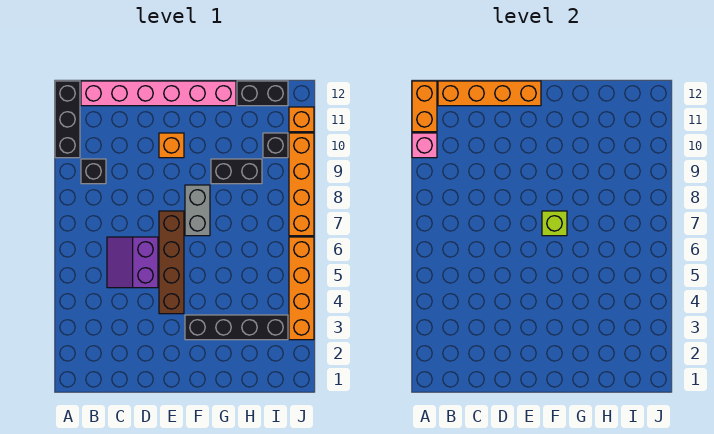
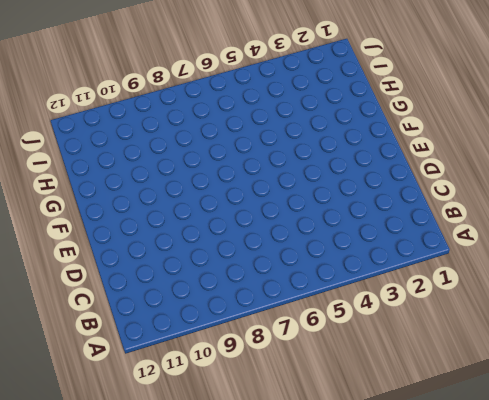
none -> black brick A10:A12 level 1
none -> black brick B9 level 1
none -> pink brick B12:G12 level 1

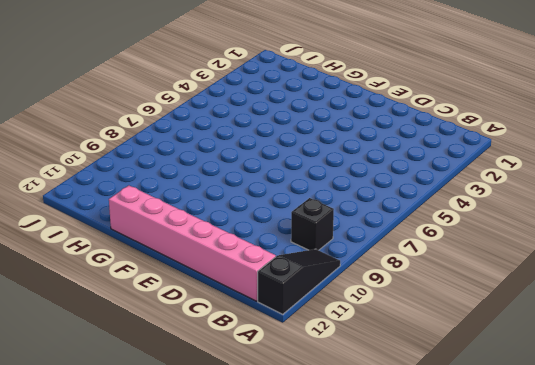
black slope A10:A12 level 1 top 12 -> black brick A10:A12 level 1
none -> purple slope C5:D6 level 1 top D
none -> brown brick E4:E7 level 1
none -> orange brick E10 level 1

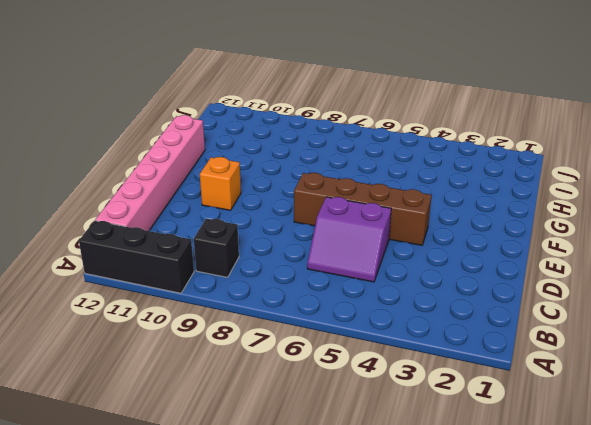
none -> black brick F3:I3 level 1
none -> grey brick F7:F8 level 1
none -> black brick G9:H9 level 1

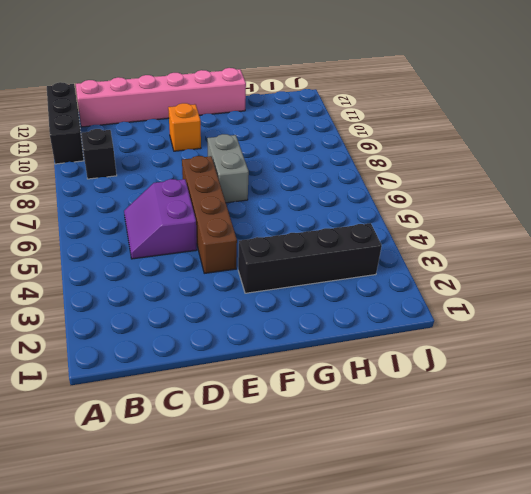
none -> black brick G9:H9 level 1
none -> black brick H12:I12 level 1
none -> black brick I10 level 1

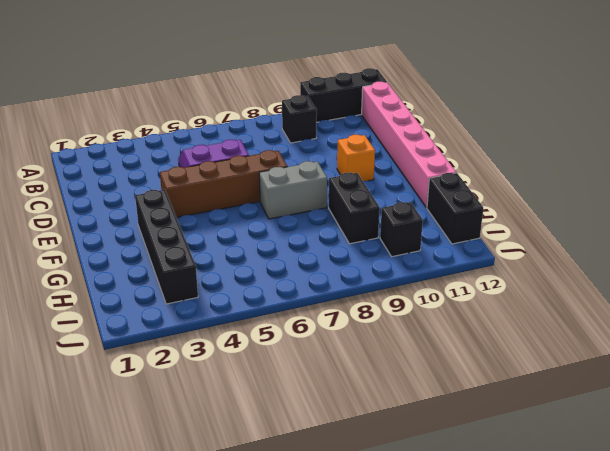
none -> orange brick J3:J6 level 1
none -> orange brick J7:J10 level 1
none -> orange brick J11 level 1

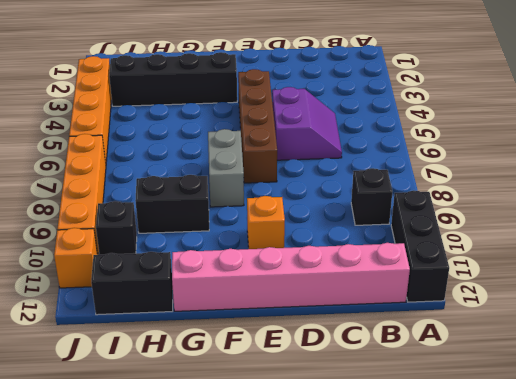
none -> pink brick A10 level 2
none -> orange brick A11:A12 level 2
none -> orange brick B12:E12 level 2

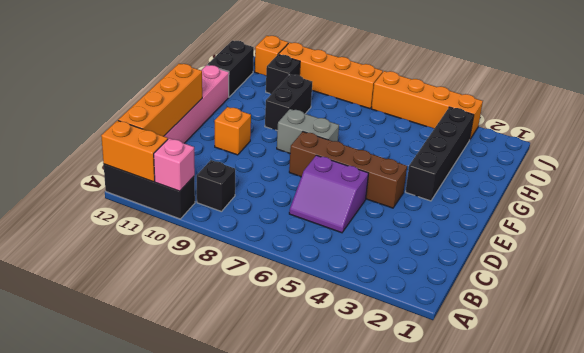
none -> lime brick F7 level 2

